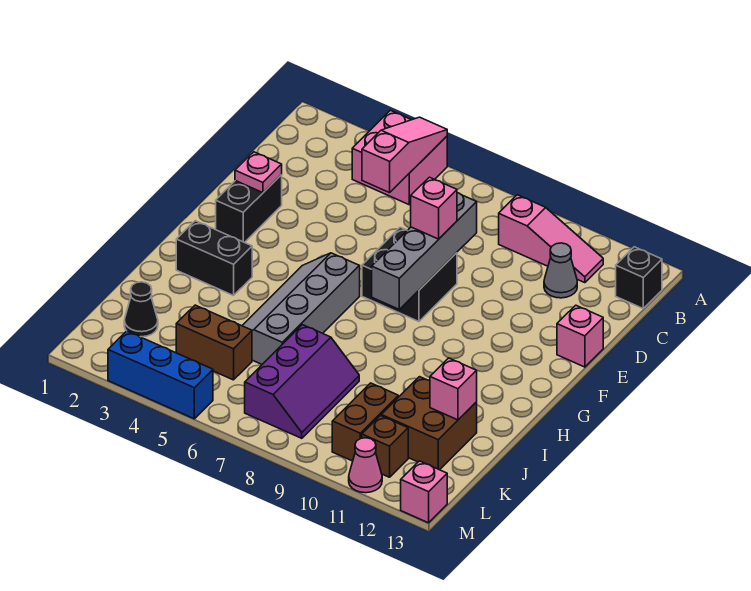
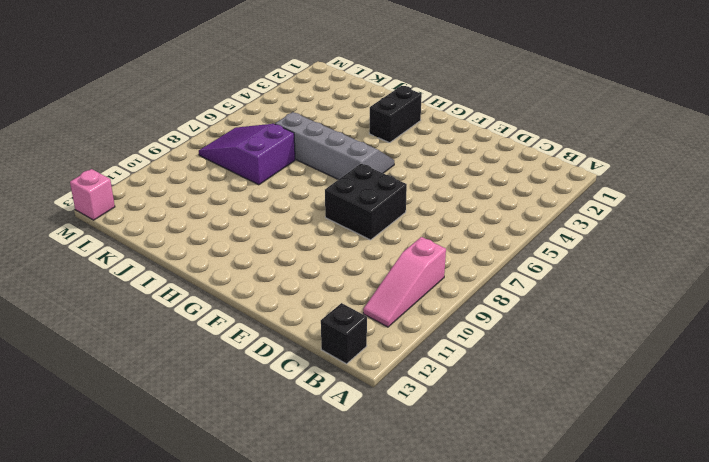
purple slope J7:L8 level 1 top J -> purple slope J7:L8 level 1 top 7
none -> pink brick A4:B5 level 1
none -> grey cone C11 level 1
none -> black brick E2:F2 level 1

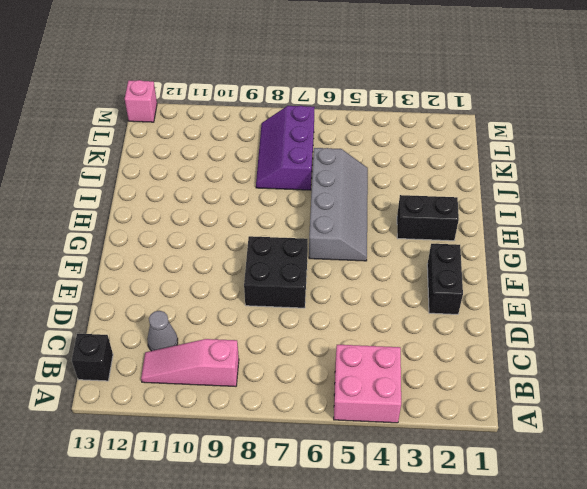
none -> pink brick E13 level 1
none -> brown brick J11:K12 level 1
none -> black cone K2 level 1

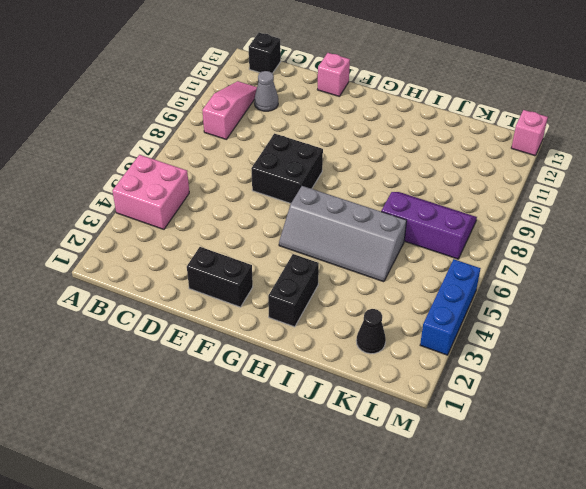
none -> brown brick J11:K12 level 1
none -> brown brick K4:K5 level 1
none -> brown brick K10:L10 level 1

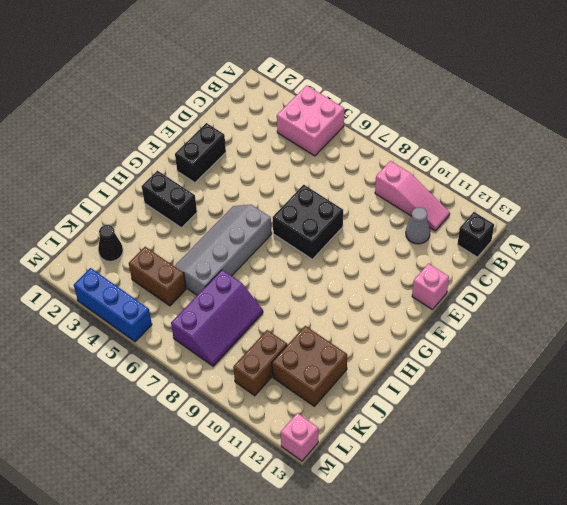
none -> brown brick L11 level 1
none -> pink cone M11 level 1
none -> pink slope A5:C5 level 2 top C

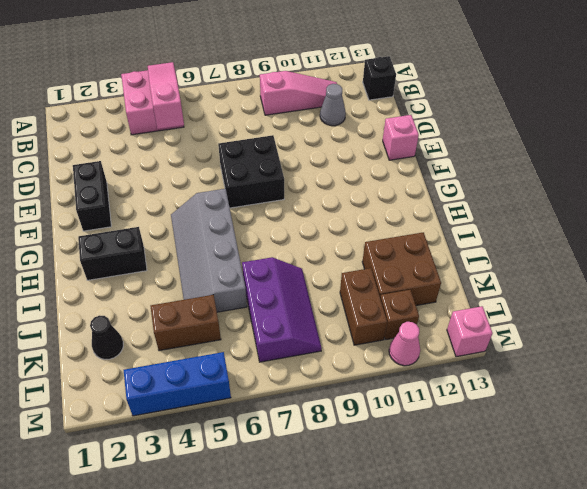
none -> grey brick D8:G8 level 2
none -> pink plate E2 level 2
none -> pink brick J12 level 2

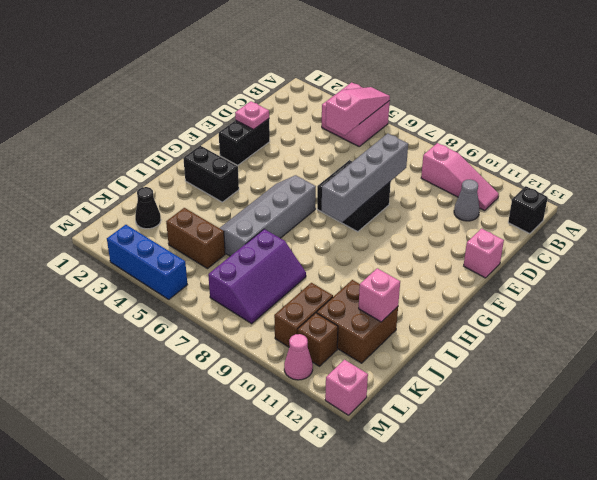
none -> pink brick E8 level 3

